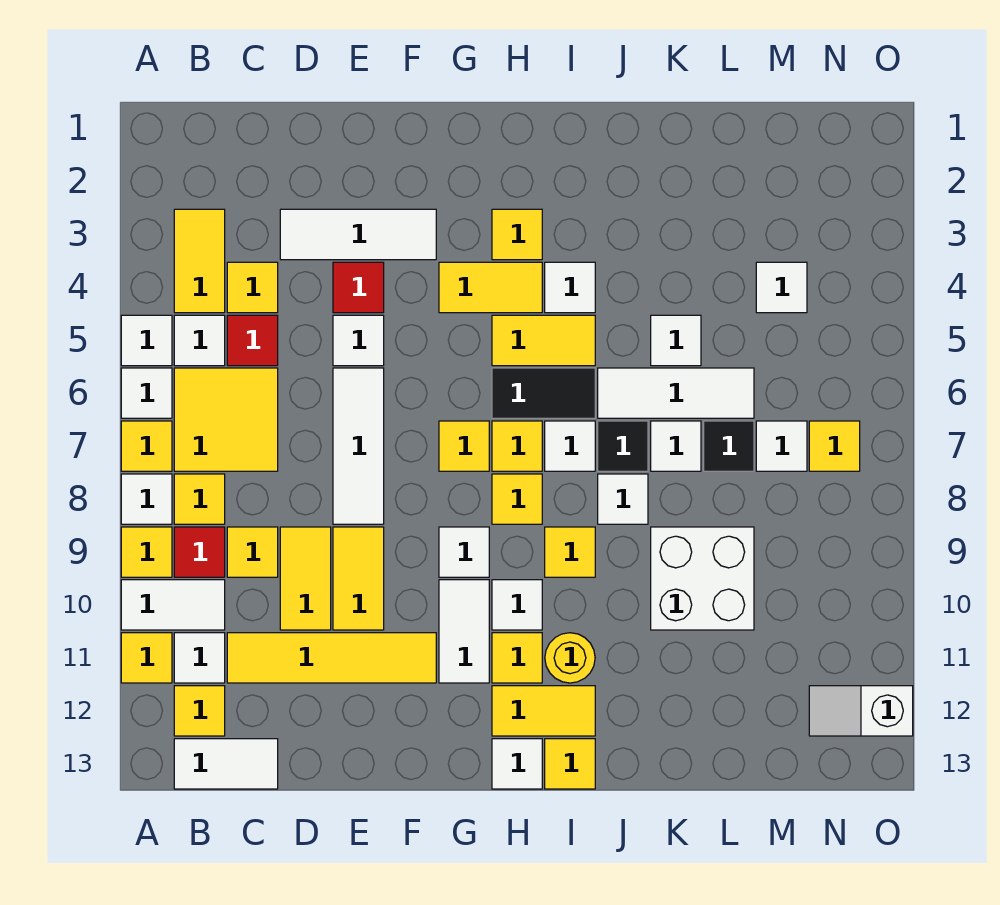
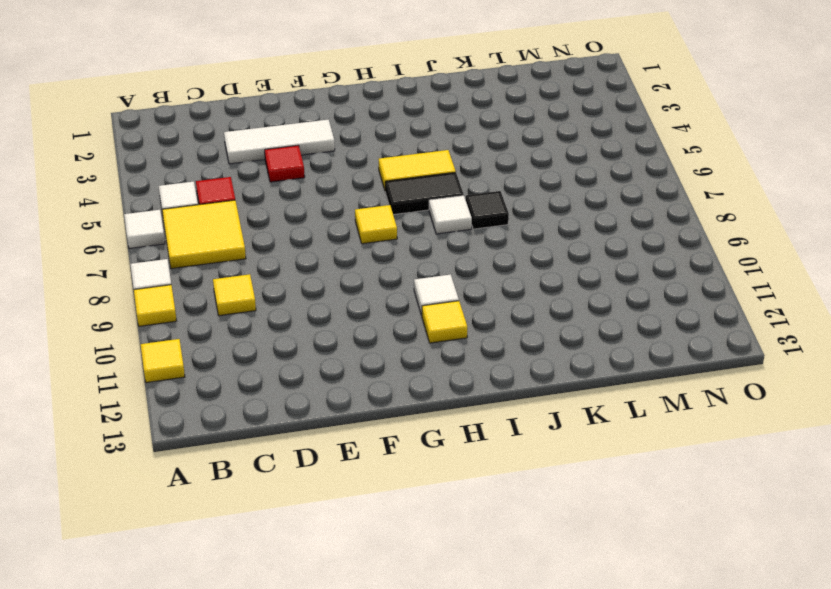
none -> white tile A5 level 1
none -> yellow tile A7 level 1
none -> white tile A10:B10 level 1
none -> yellow tile B3:B4 level 1

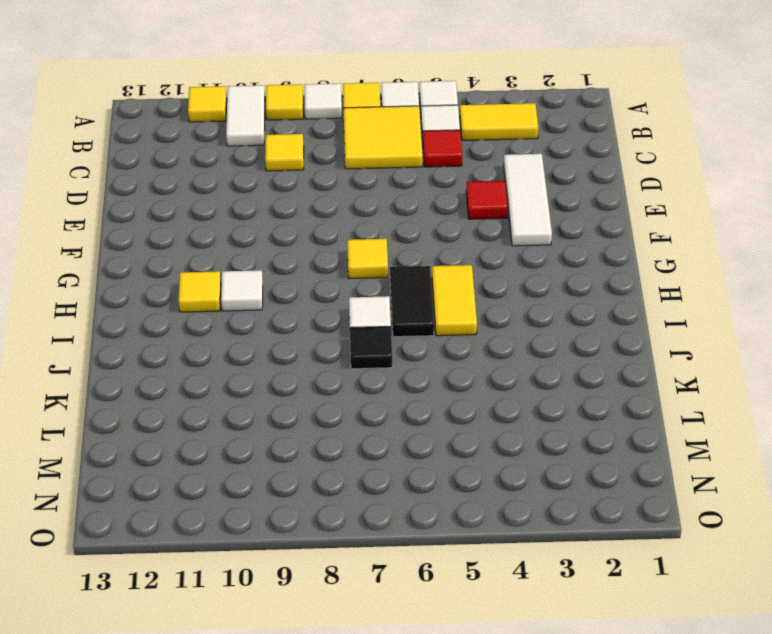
none -> yellow tile B8 level 1
none -> red tile B9 level 1
none -> white tile B11 level 1
none -> yellow tile B12 level 1

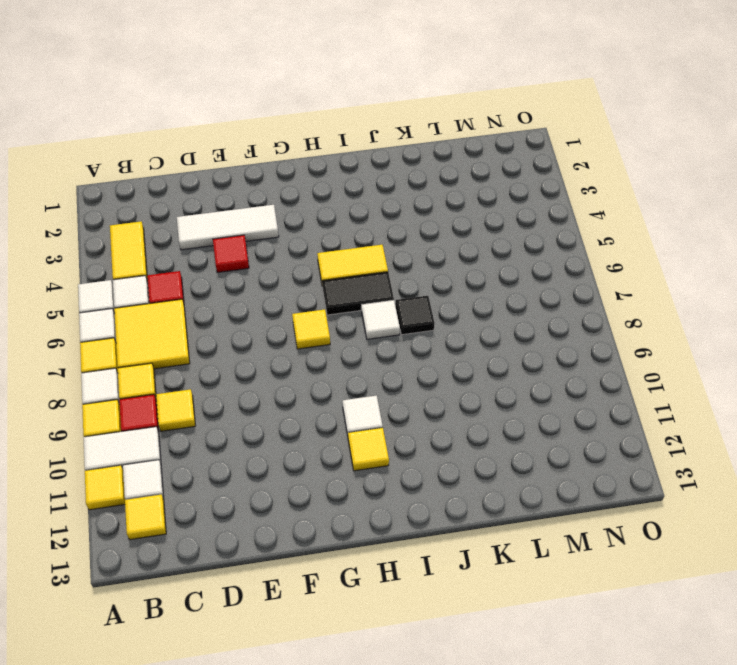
none -> white tile B13:C13 level 1
none -> yellow tile C4 level 1
none -> yellow tile C11:F11 level 1
none -> yellow tile D9:D10 level 1

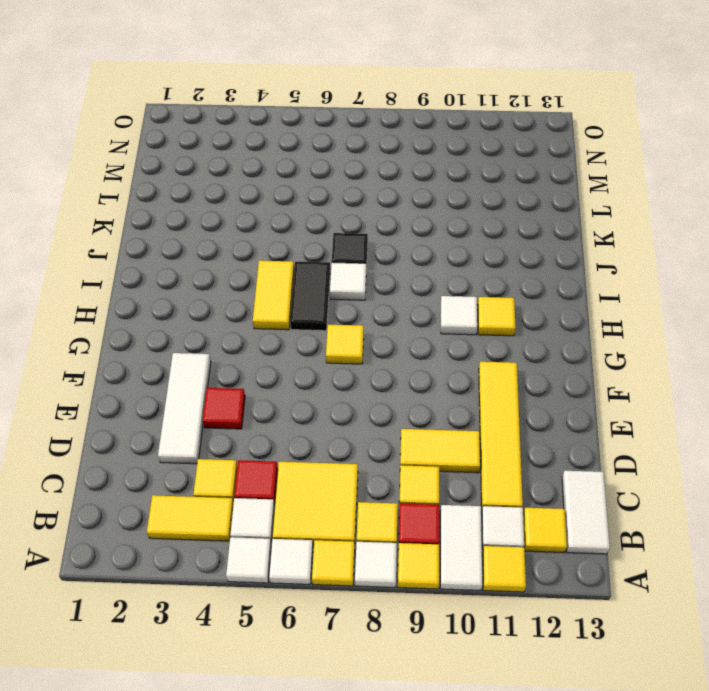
none -> white tile E5 level 1
none -> white tile E6:E8 level 1
none -> yellow tile E9:E10 level 1
none -> yellow tile G4:H4 level 1

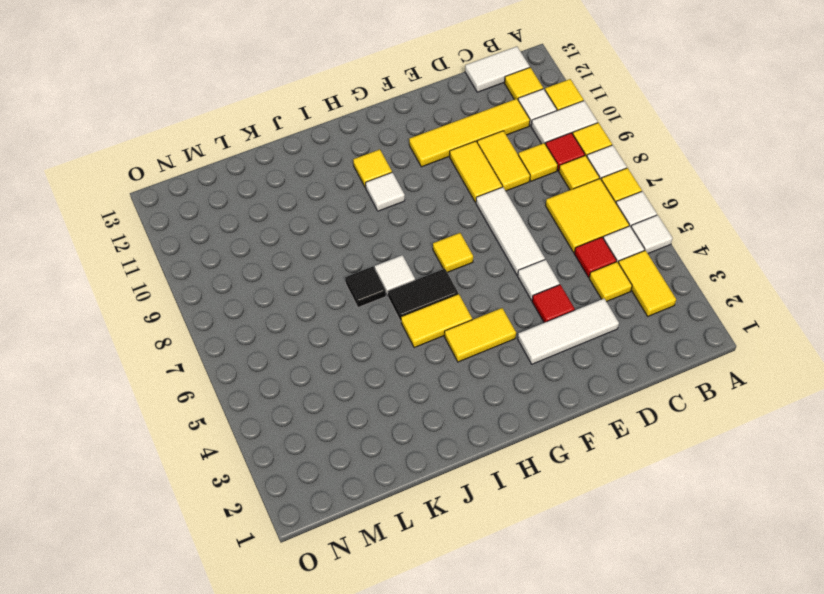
none -> white tile G9 level 1
none -> white tile G10:G11 level 1
none -> yellow tile H3 level 1
none -> yellow tile H7 level 1

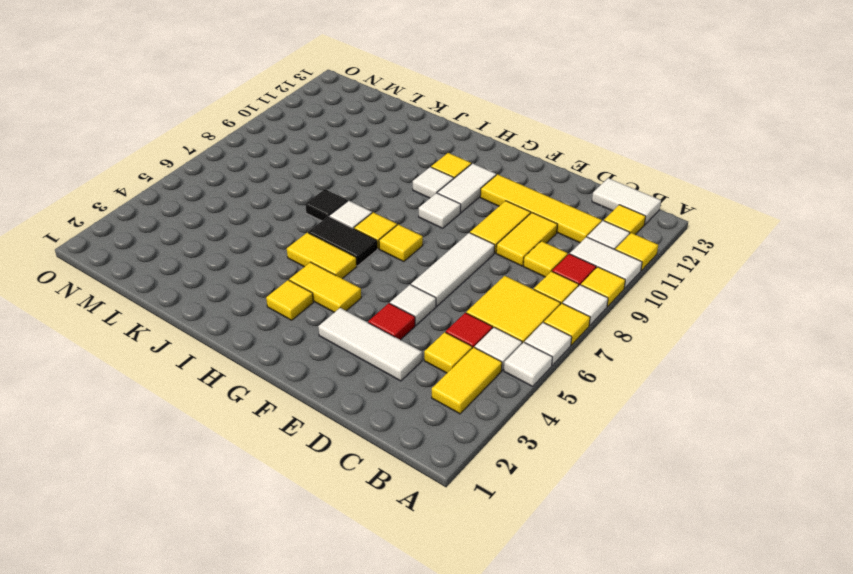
none -> yellow tile H8 level 1
none -> yellow tile H12:I12 level 1
none -> white tile H13 level 1
none -> white tile I4 level 1

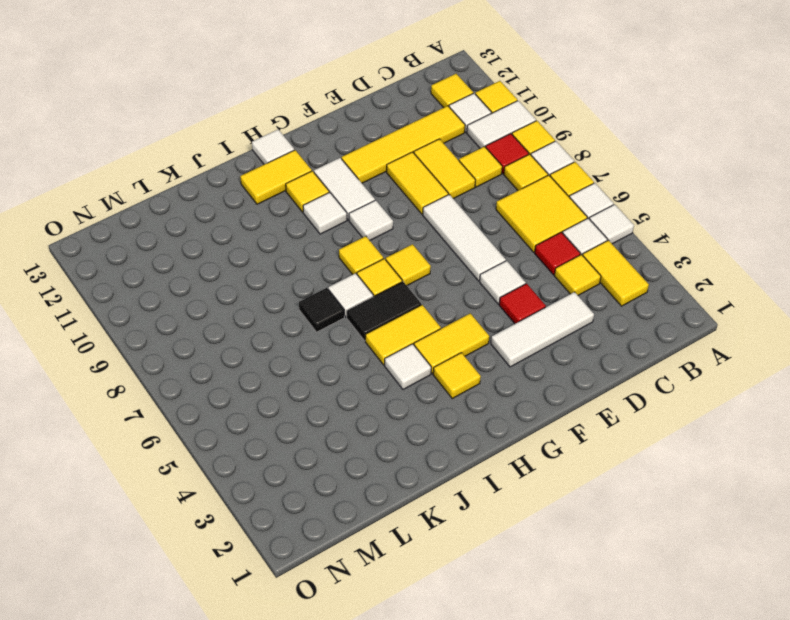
none -> white tile B13:C13 level 1
none -> yellow tile I9 level 1
none -> yellow round brick I11 level 1
none -> yellow tile I13 level 1

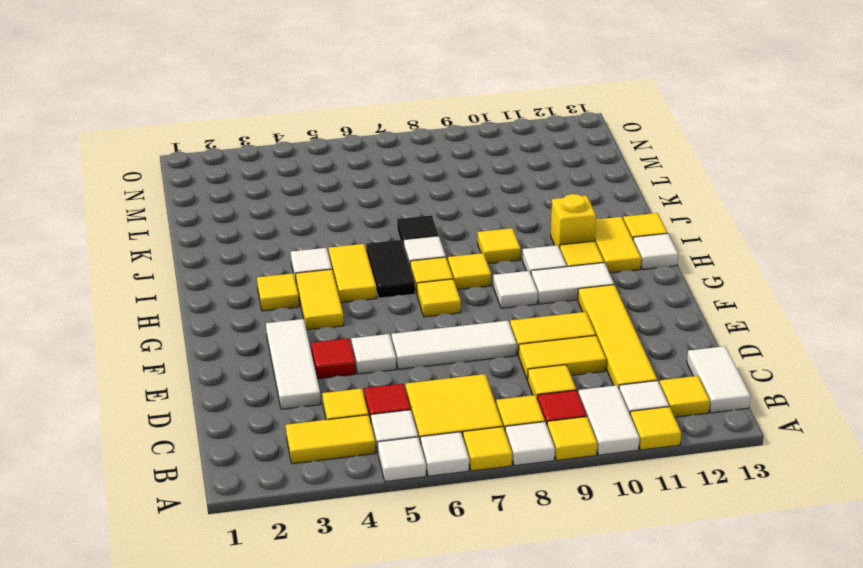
yellow brick I11 level 1 -> yellow round brick I11 level 1
none -> white tile J6:L6 level 1
none -> white tile J8 level 1
none -> white tile K5 level 1
none -> white tile K7 level 1

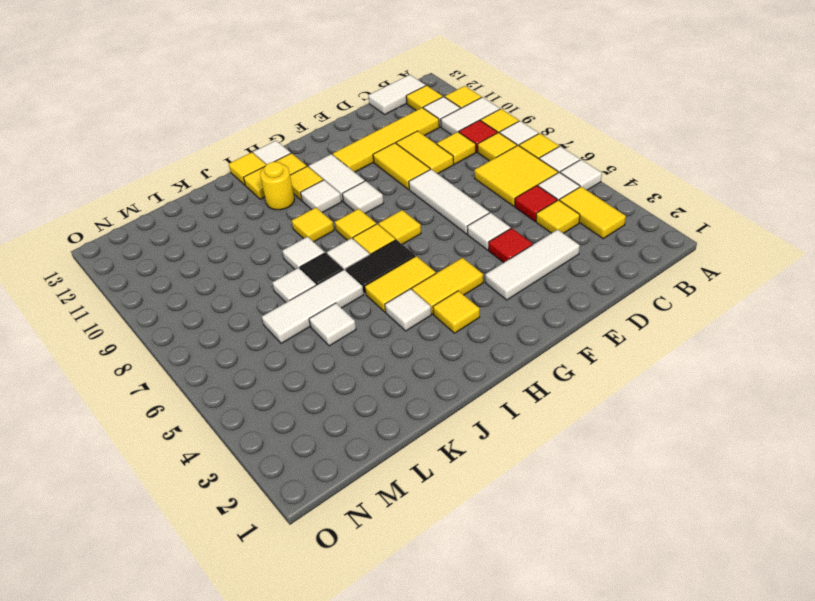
none -> white brick K9:L10 level 1
none -> black tile L7 level 1
none -> white tile M4 level 1
none -> white tile M7 level 1

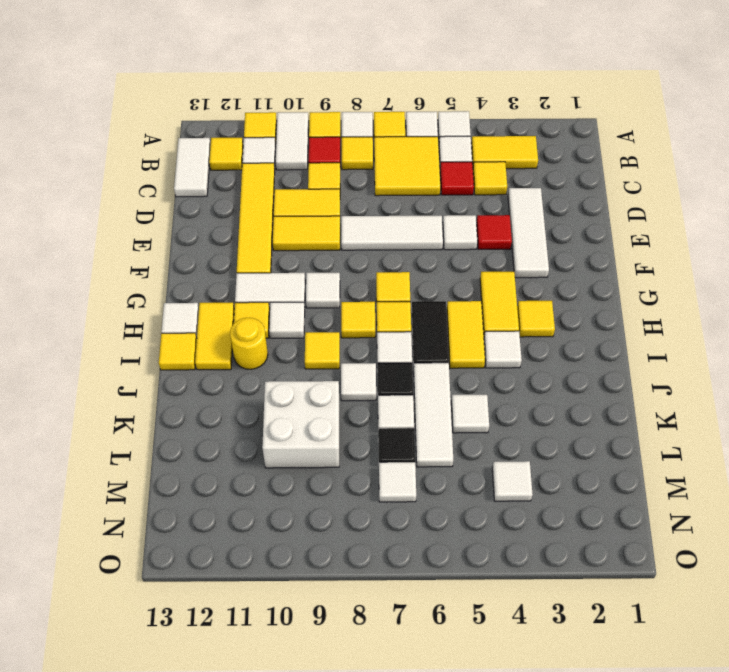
none -> yellow tile N7 level 1
none -> white slope N12:O12 level 1 top O

